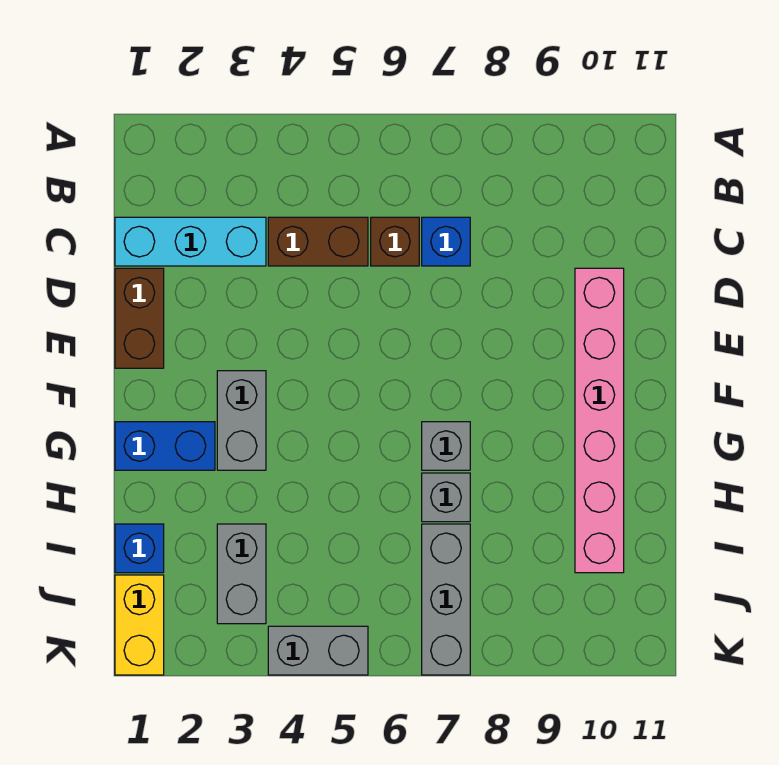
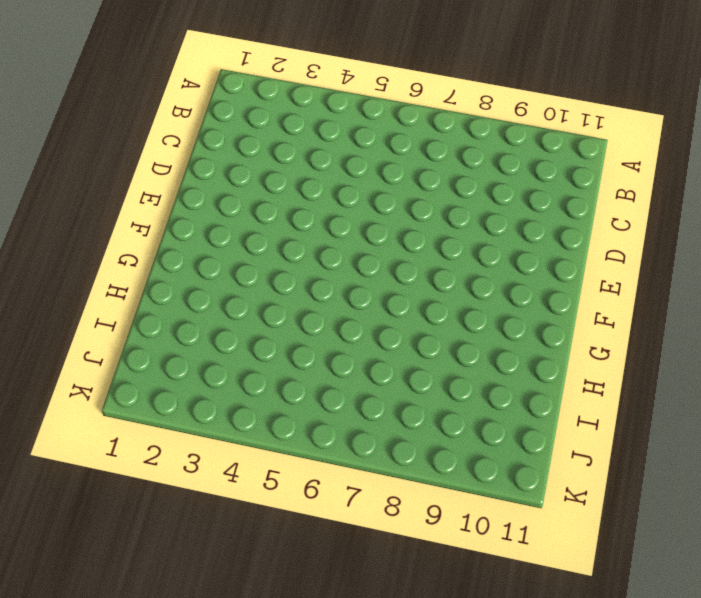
none -> cyan brick C1:C3 level 1
none -> brown brick C4:C5 level 1
none -> brown brick C6 level 1

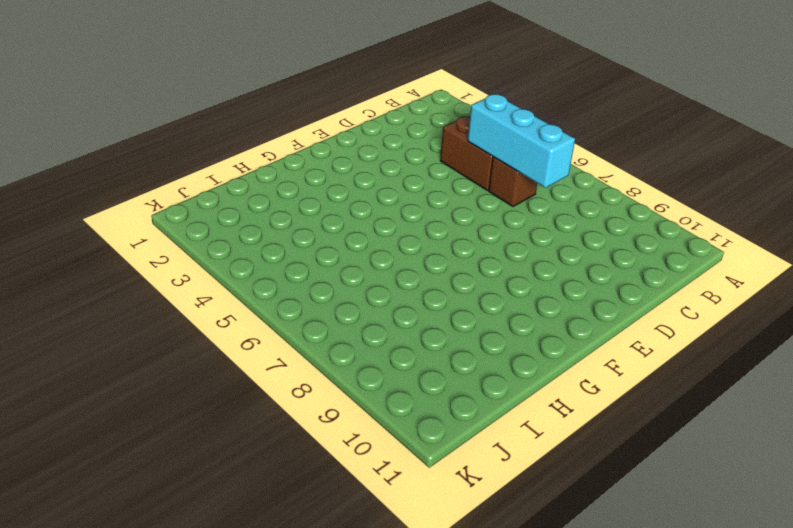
cyan brick C5:C7 level 2 -> cyan brick C1:C3 level 1
none -> blue brick C7 level 1
none -> brown brick D1:E1 level 1
none -> pink brick D10:I10 level 1

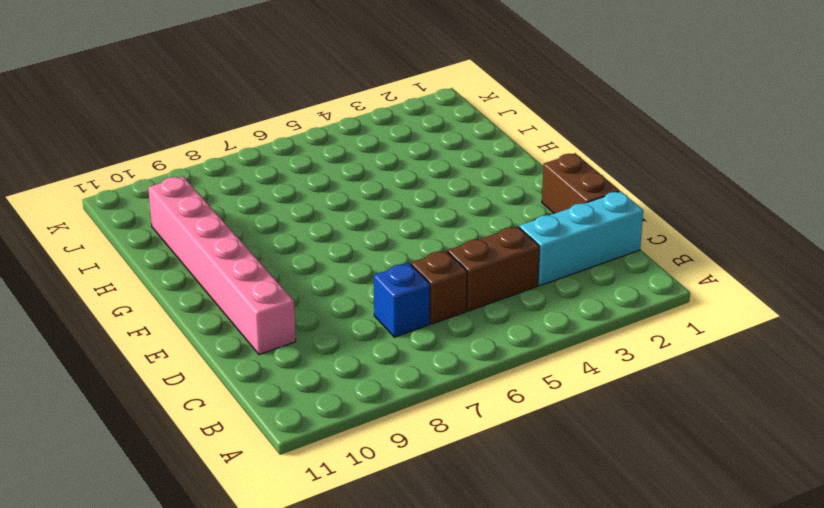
none -> grey brick F3:G3 level 1
none -> blue brick G1:G2 level 1
none -> grey brick G7 level 1

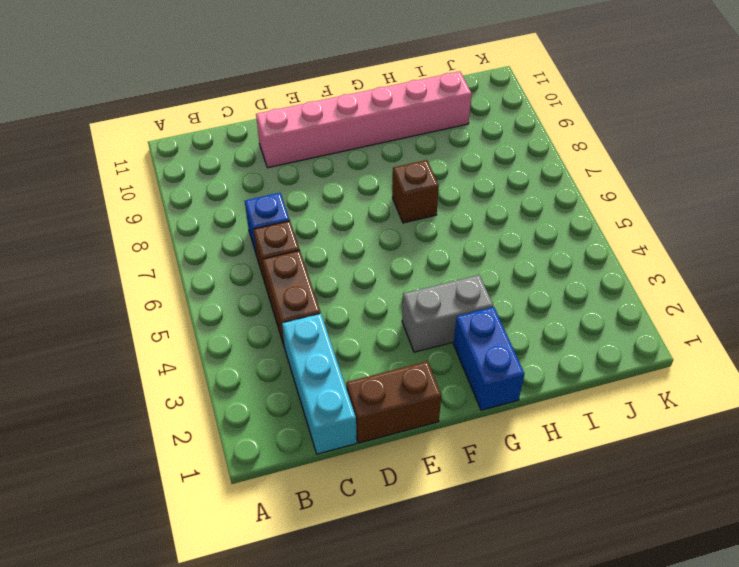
brown brick G7 level 1 -> grey brick G7 level 1
none -> grey brick H7 level 1
none -> blue brick I1 level 1
none -> grey brick I3:J3 level 1

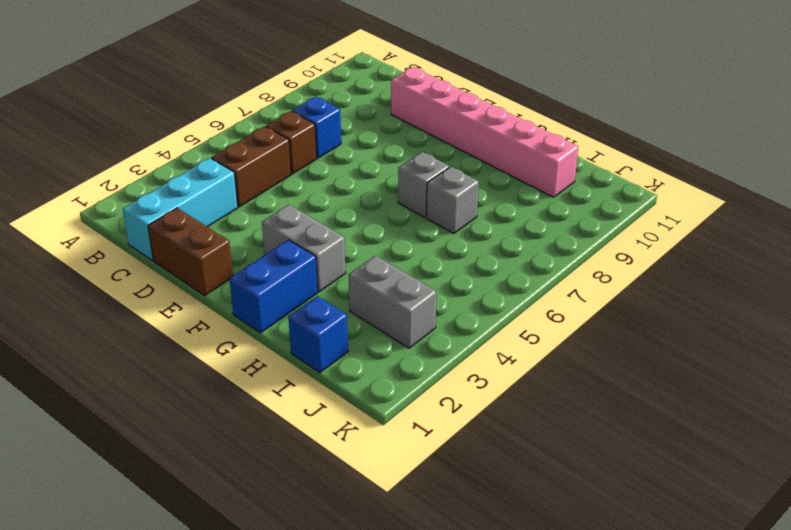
none -> grey brick I7:K7 level 1
none -> yellow brick J1:K1 level 1
none -> grey brick K4:K5 level 1

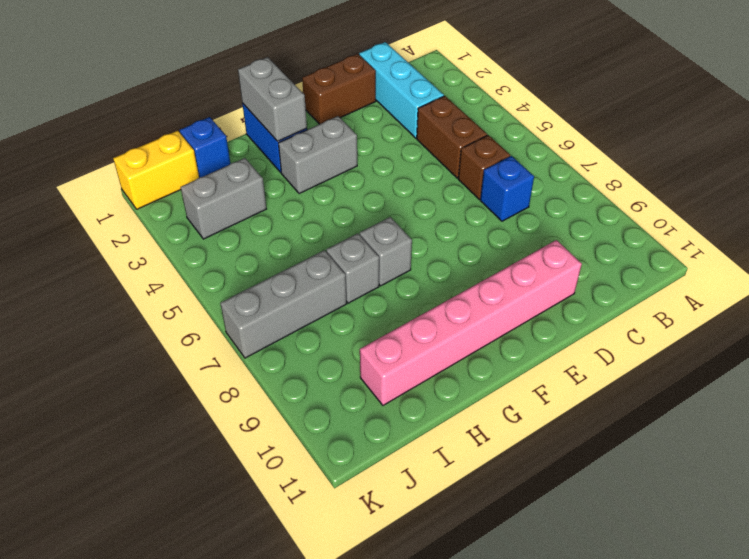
grey brick G1:G2 level 2 -> grey brick K4:K5 level 1

